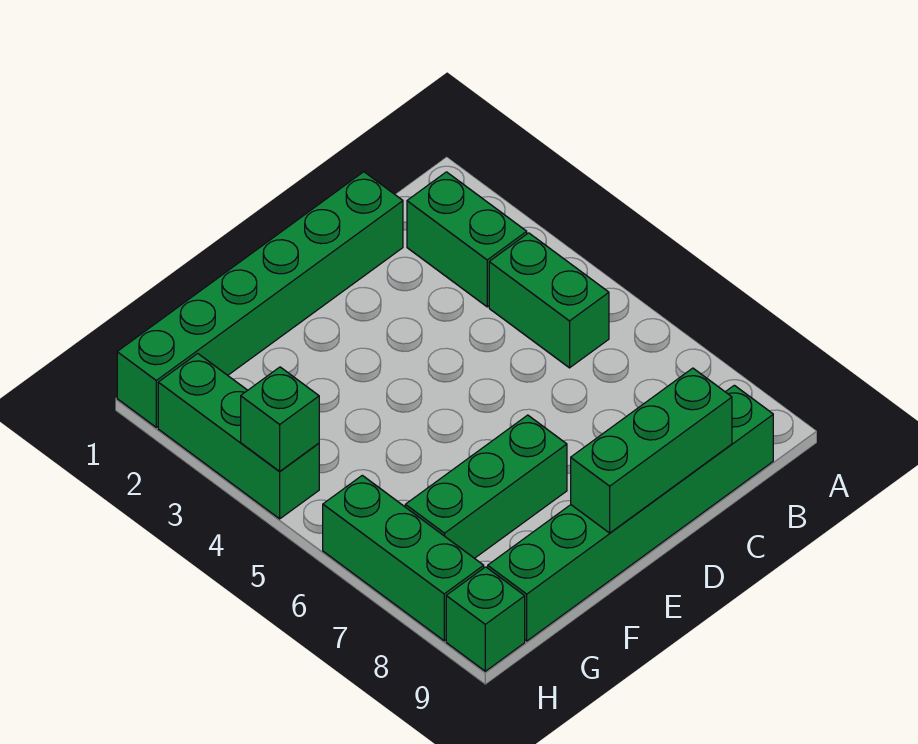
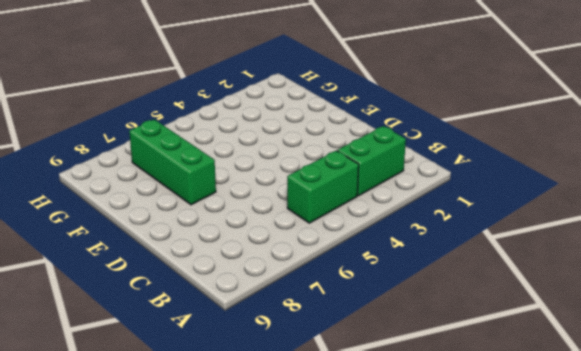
none -> green brick B9:G9 level 1
none -> green brick C1:H1 level 1

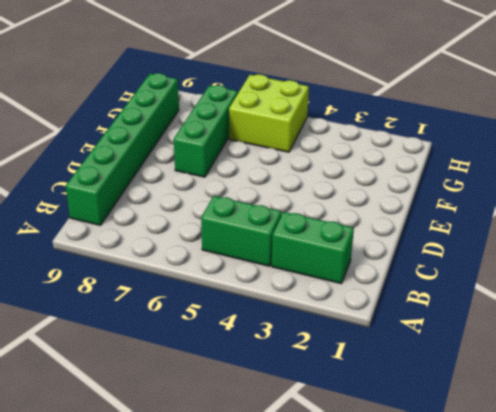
lime brick G5:H6 level 1 -> green brick H6:H8 level 1
none -> green brick C1:H1 level 1
none -> green brick H2:H4 level 1

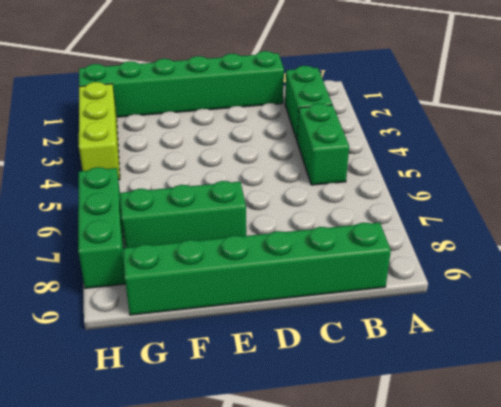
lime brick H2:H4 level 1 -> green brick H2:H4 level 1
none -> green brick H9 level 1
none -> green brick C9:E9 level 2

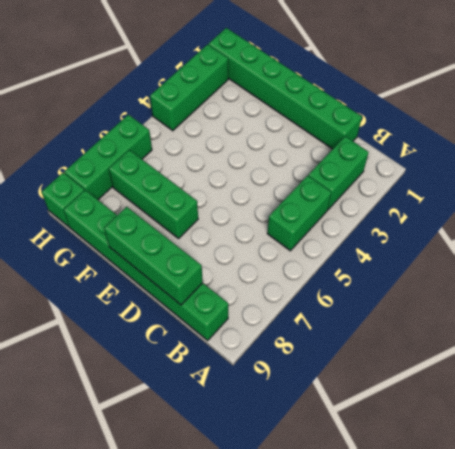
none -> green brick H4 level 2

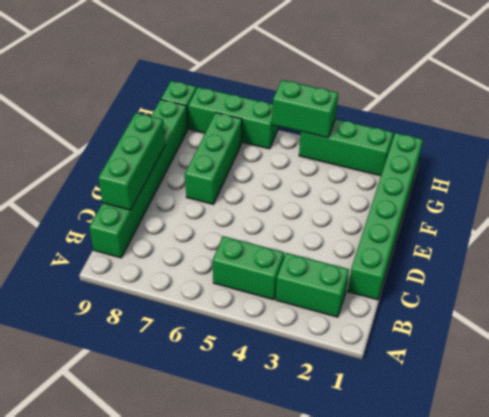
green brick H4:H5 level 2 -> green brick H4 level 2

